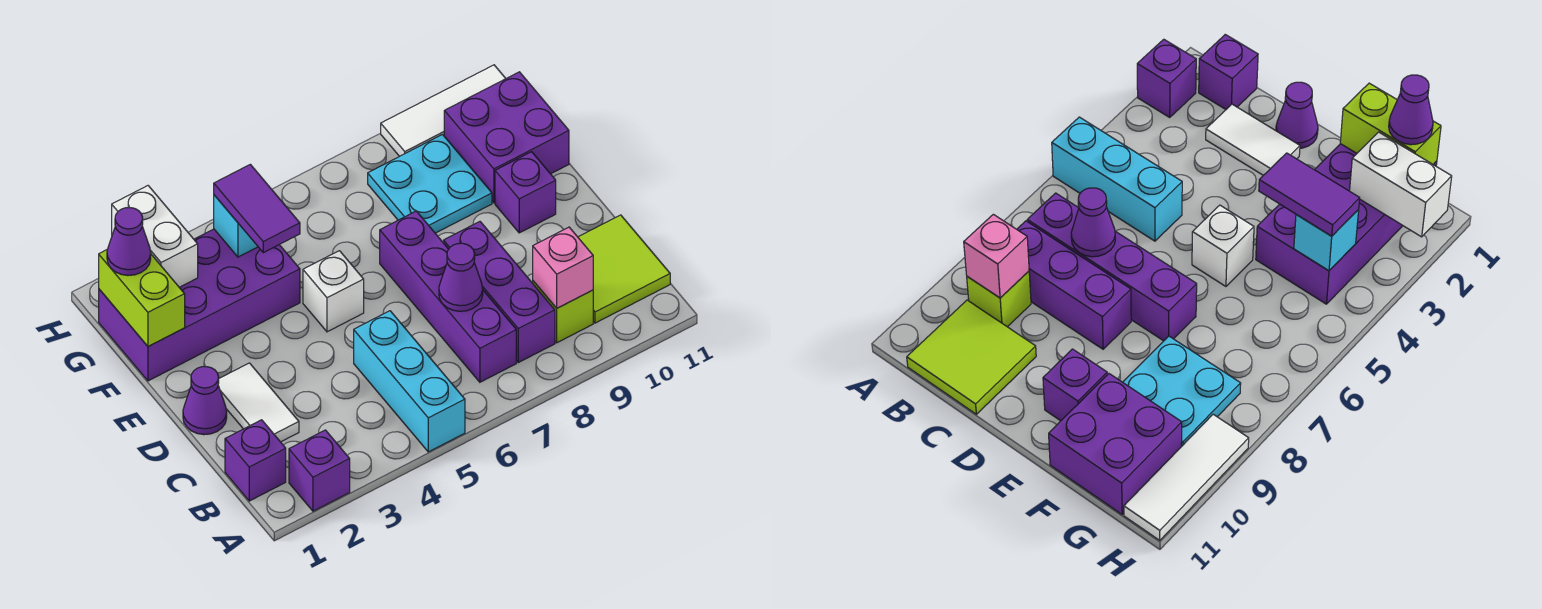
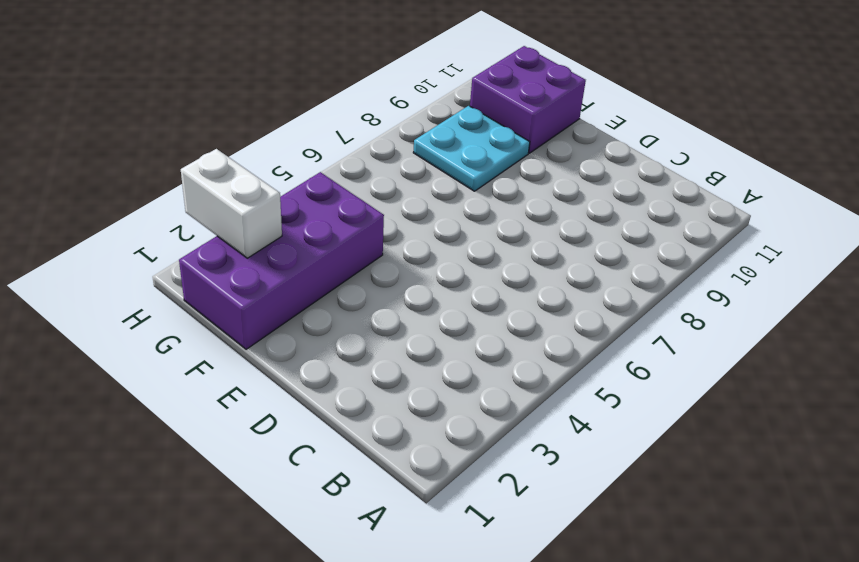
none -> purple brick A2 level 1
none -> cyan brick A5:C5 level 1
none -> purple brick B1 level 1

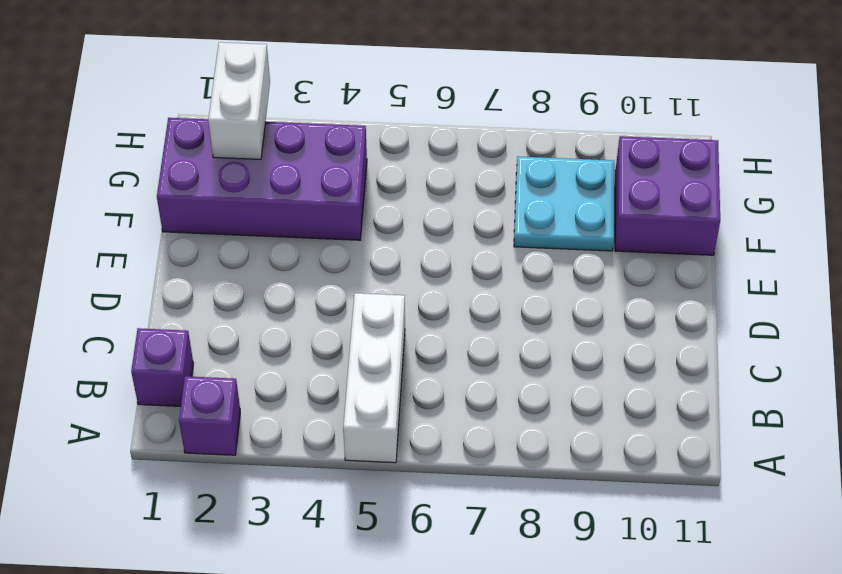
white brick A5:C5 level 1 -> cyan brick A5:C5 level 1
none -> purple brick B7:E7 level 1
none -> purple brick B8:D8 level 1
none -> lime brick B9 level 1

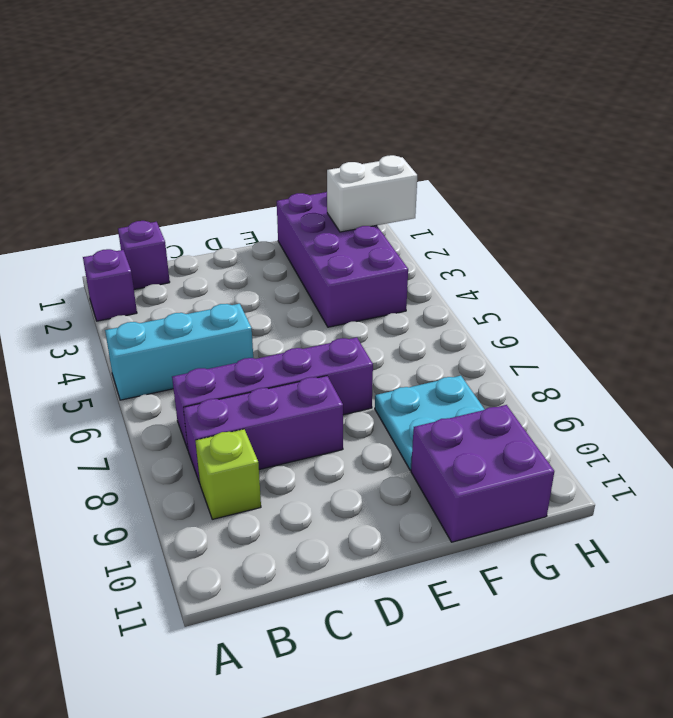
none -> lime tile B10:C11 level 1
none -> white tile C2:D2 level 1
none -> purple cone D1 level 1

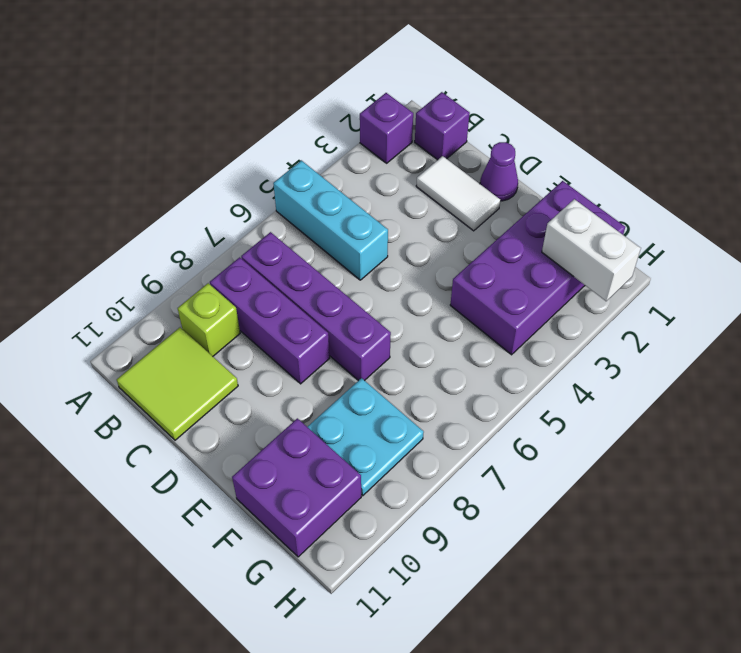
none -> white brick E5 level 1
none -> purple brick E10 level 1
none -> white tile H9:H11 level 1

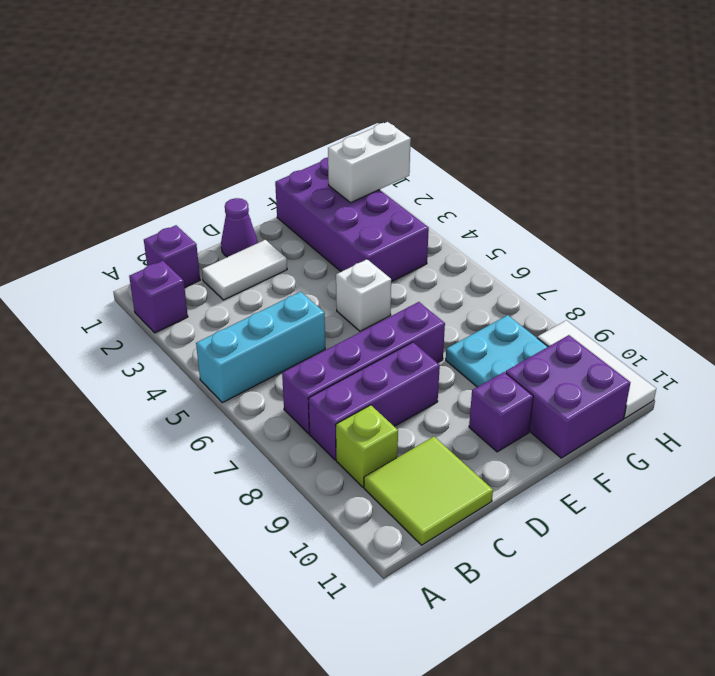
none -> pink brick B9 level 2
none -> purple cone C7 level 2
none -> lime brick F1:G1 level 2

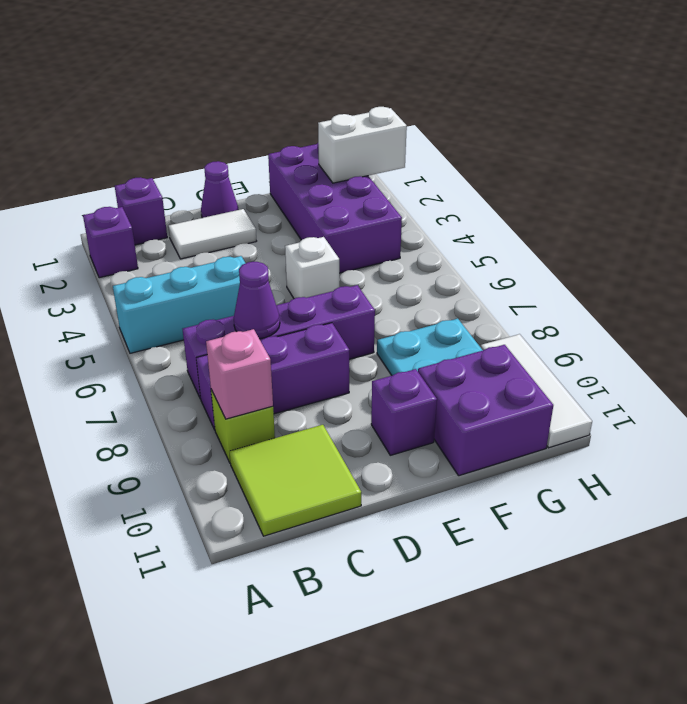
none -> lime brick F1:G1 level 2
none -> cyan brick G4 level 2
none -> purple tile F4:G4 level 3

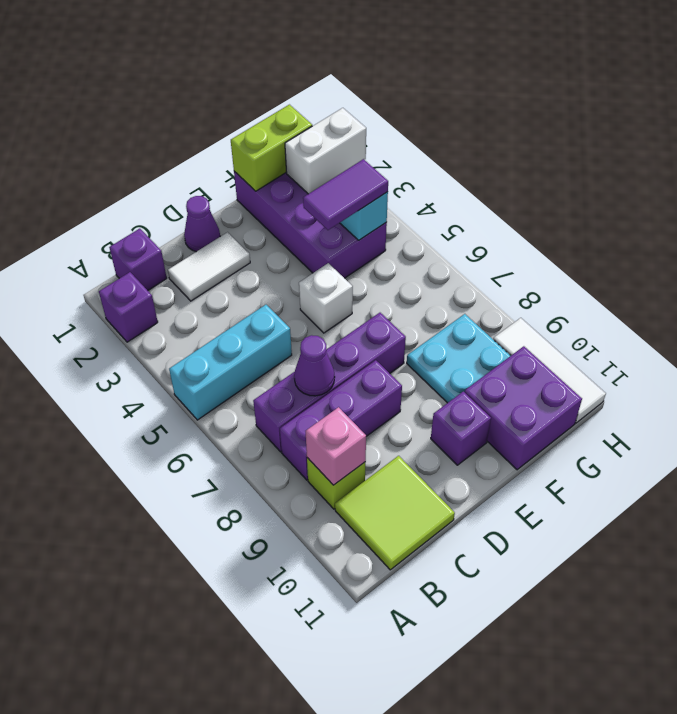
none -> purple cone G1 level 3

